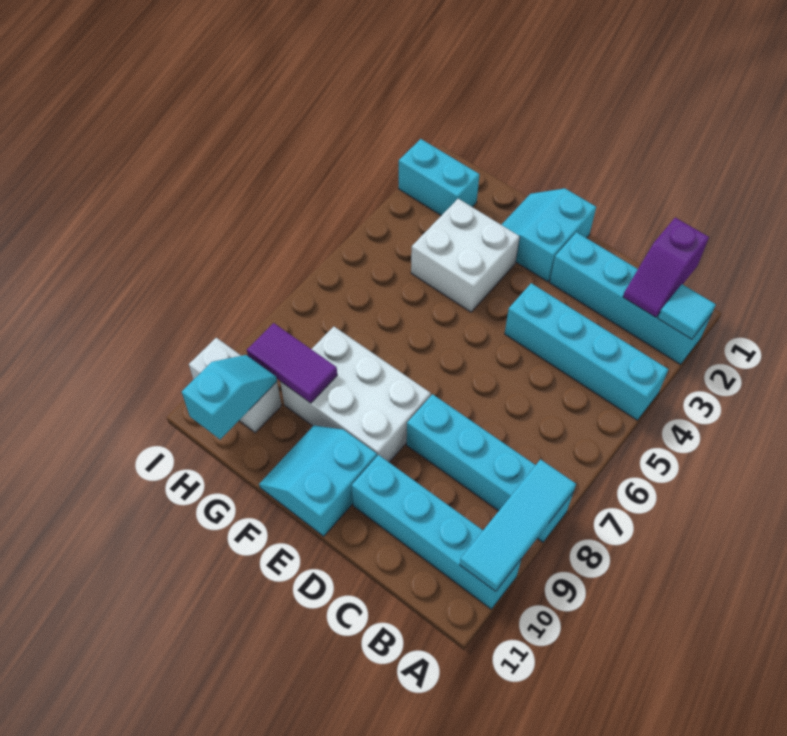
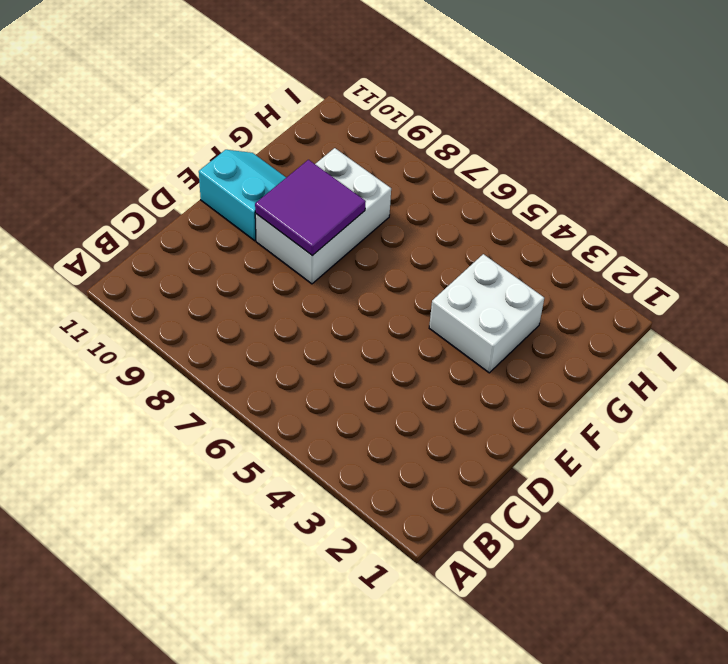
purple tile E8:F9 level 2 -> none
none -> cyan brick A2:D2 level 1
none -> cyan brick A4:D4 level 1
none -> cyan brick A8:D8 level 1

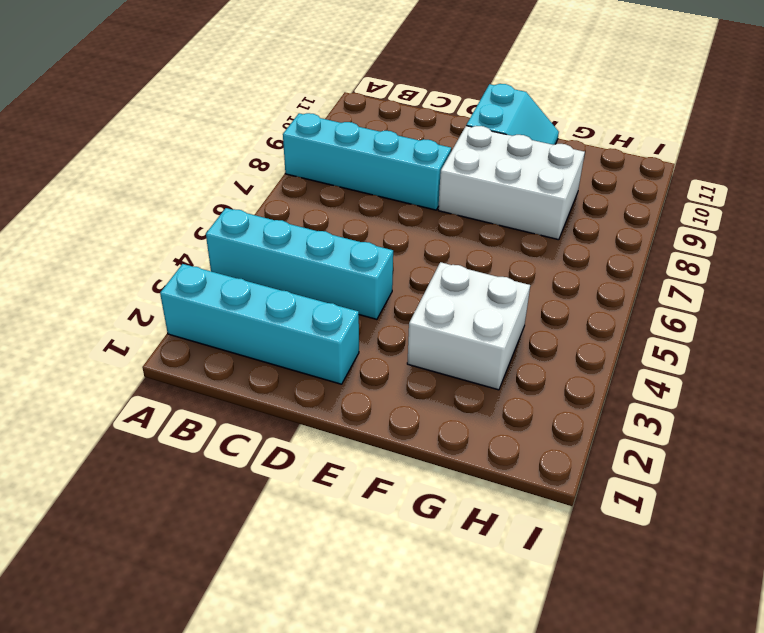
none -> cyan brick A10:D10 level 1
none -> cyan slope E1:F2 level 1 top E
none -> cyan brick H2:I2 level 1

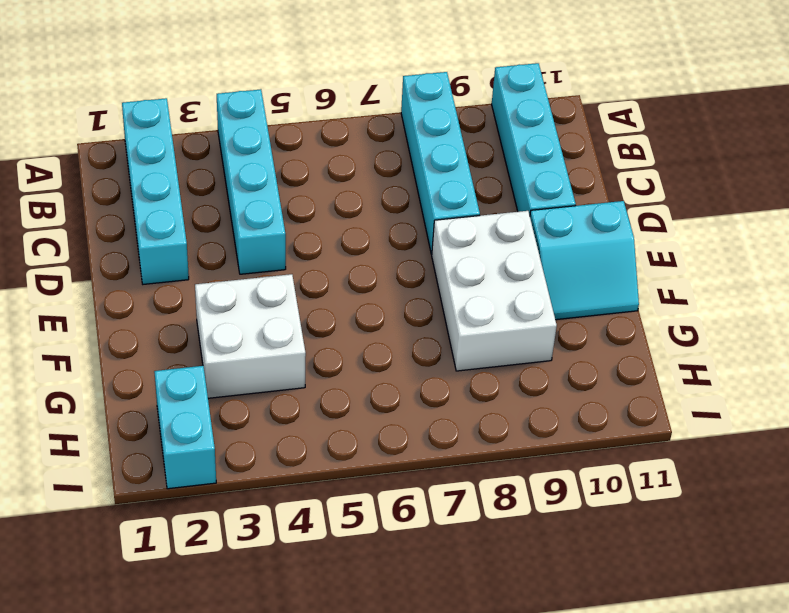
none -> cyan slope E1:F2 level 1 top E
none -> white brick H10:I10 level 1
none -> cyan tile A2 level 2

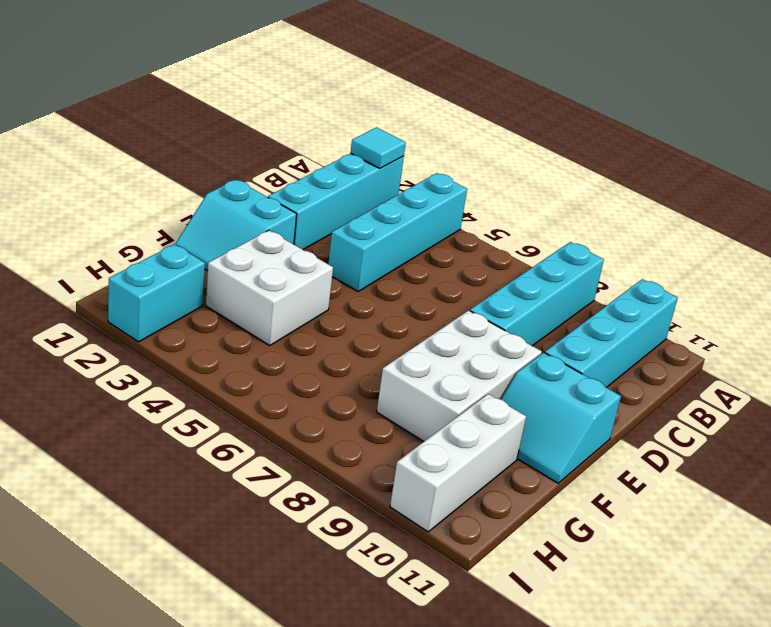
white brick G10:I10 level 1 -> white brick H10:I10 level 1
none -> cyan tile A8:A10 level 2
none -> purple slope B1:B2 level 2 top 1
none -> purple tile G9:H9 level 2

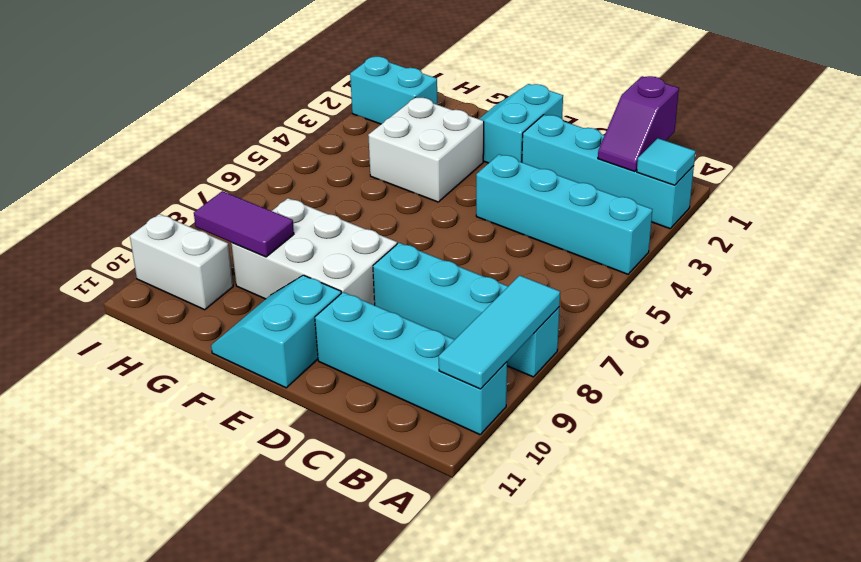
none -> cyan slope H10:H11 level 2 top 11

